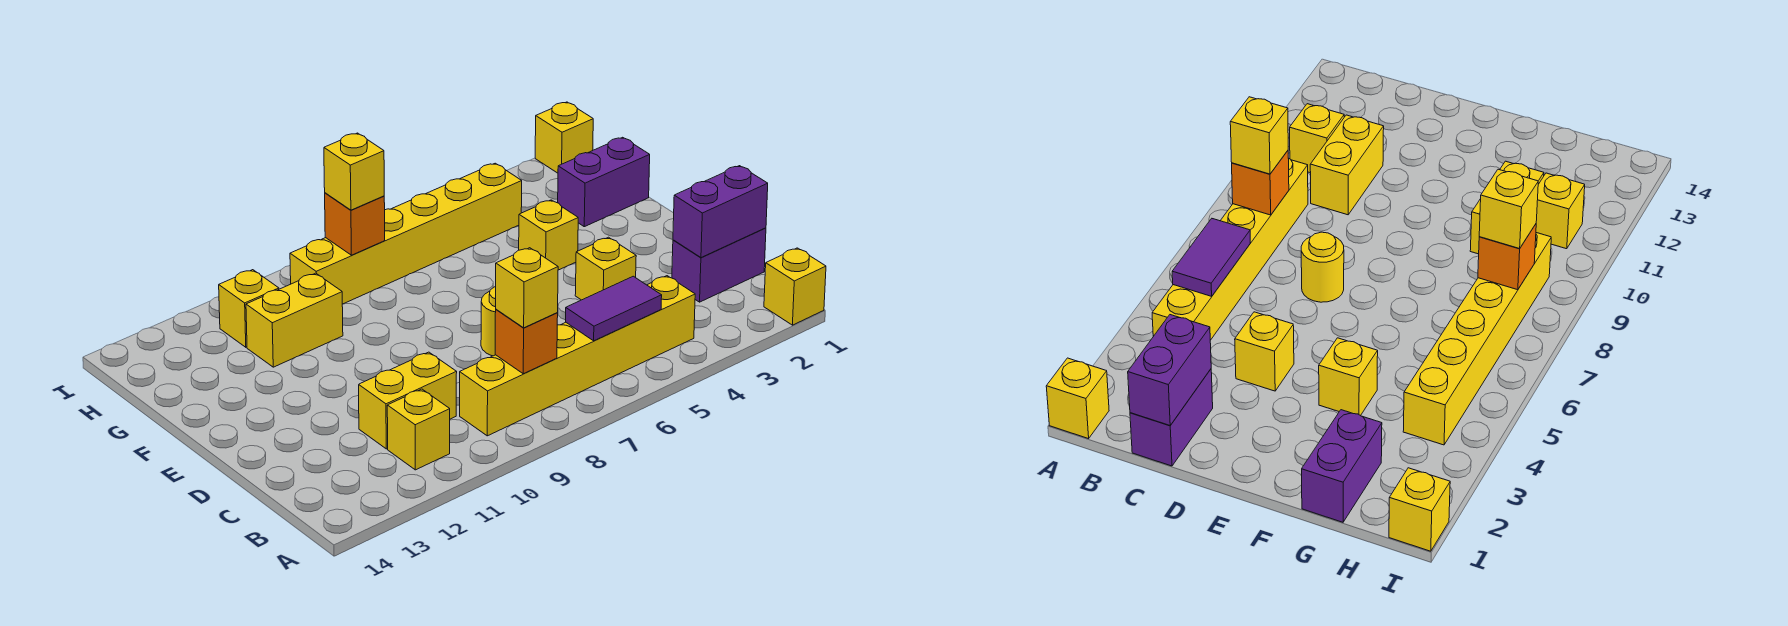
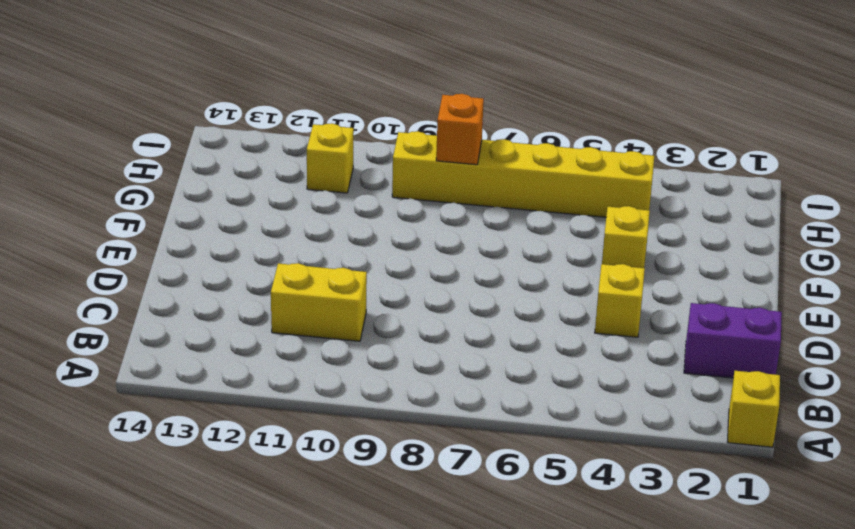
none -> yellow brick B4:B9 level 1
none -> yellow brick B11 level 1
none -> yellow round brick D7 level 1

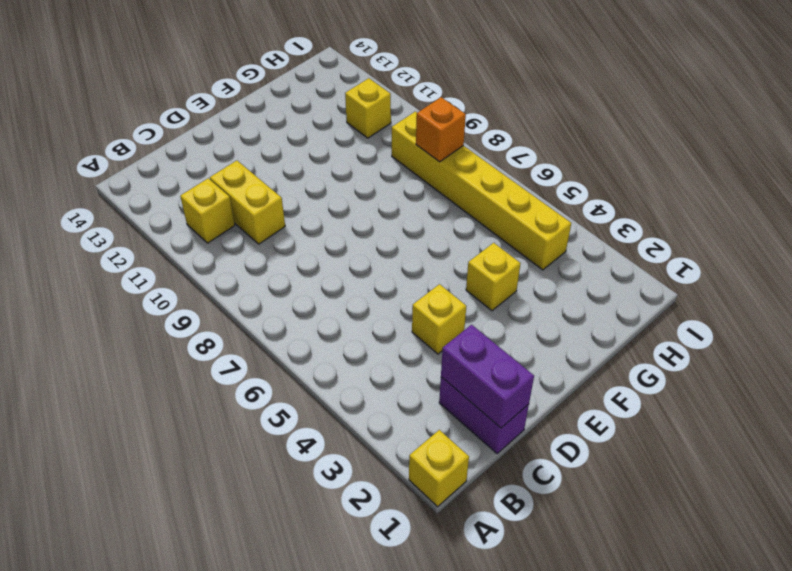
none -> yellow brick B4:B9 level 1
none -> yellow round brick D7 level 1
none -> purple brick G1:G2 level 1

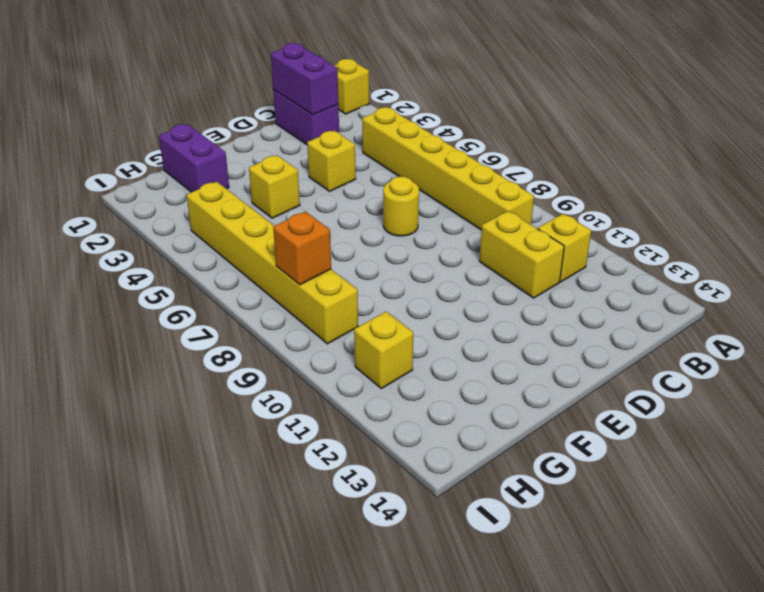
none -> yellow brick G10:G11 level 1
none -> yellow brick I1 level 1
none -> purple tile B5:B6 level 2

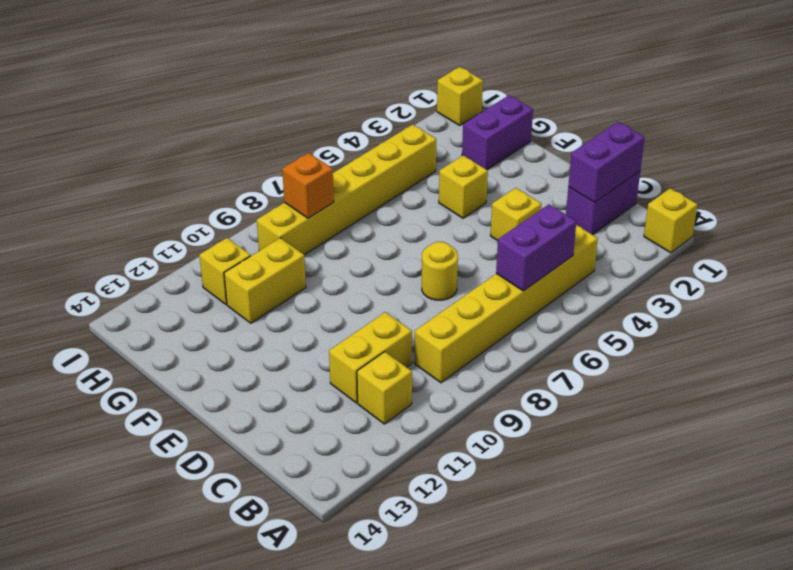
purple brick B5:B6 level 2 -> purple tile B5:B6 level 2
none -> orange brick B8 level 2
none -> yellow brick B8 level 3
none -> yellow brick H8 level 3

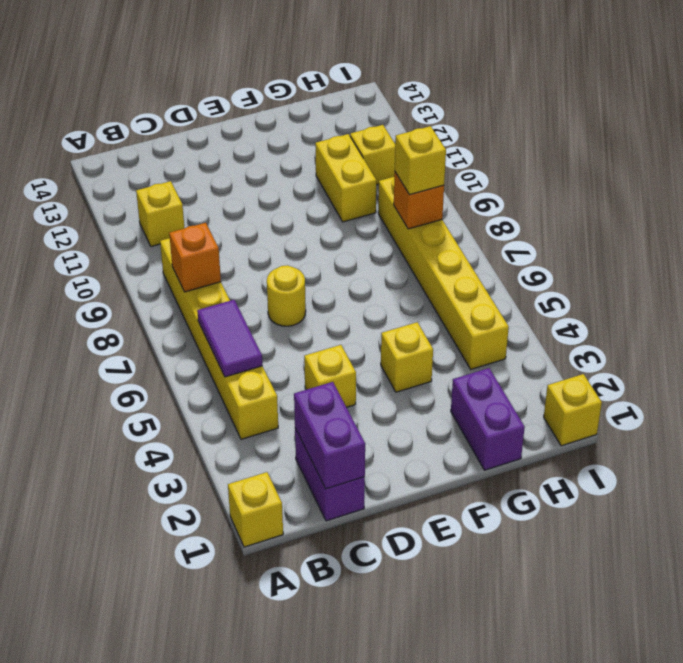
none -> yellow brick C10:C11 level 1
none -> yellow brick B8 level 3

